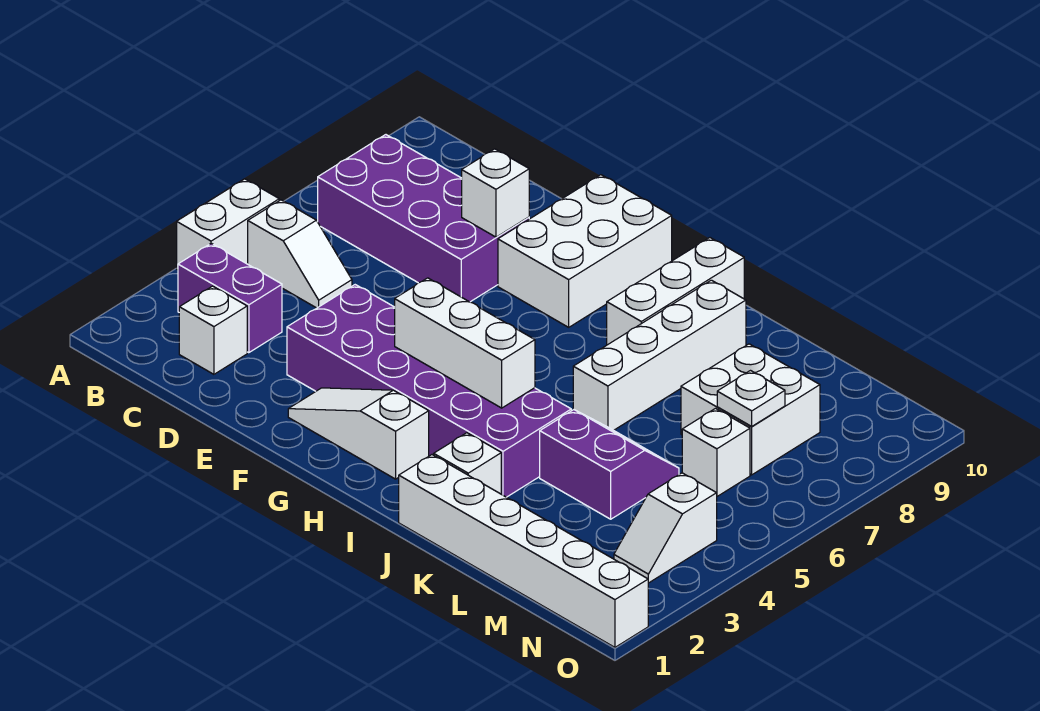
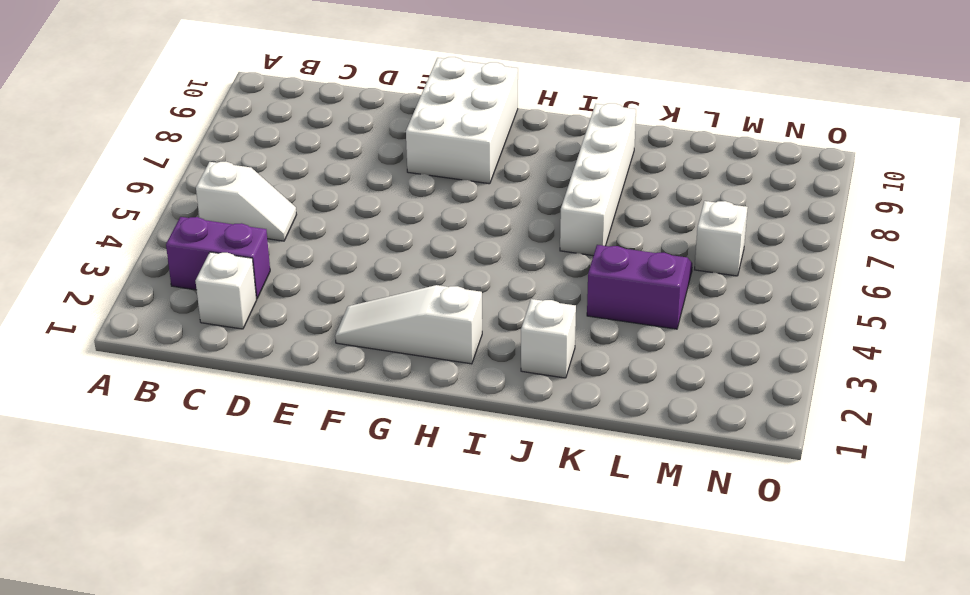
none -> white brick A4:A5 level 1
none -> purple brick B7:E8 level 1
none -> purple brick E3:J4 level 1

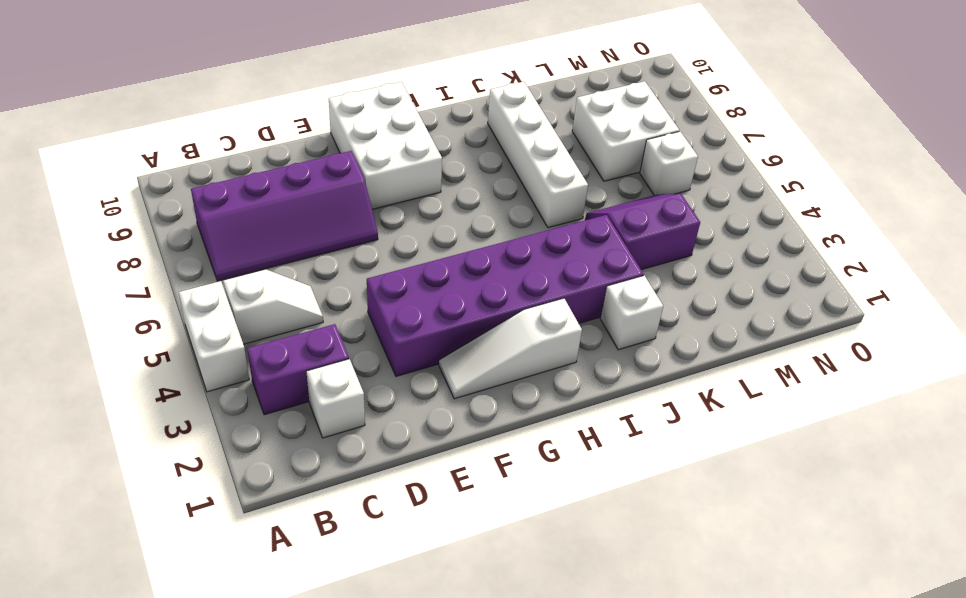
purple slope B7:E8 level 1 top 8 -> purple brick B7:E8 level 1
none -> white brick I8:I10 level 1
none -> white brick J1:O1 level 1
none -> white slope N3:N4 level 1 top 4

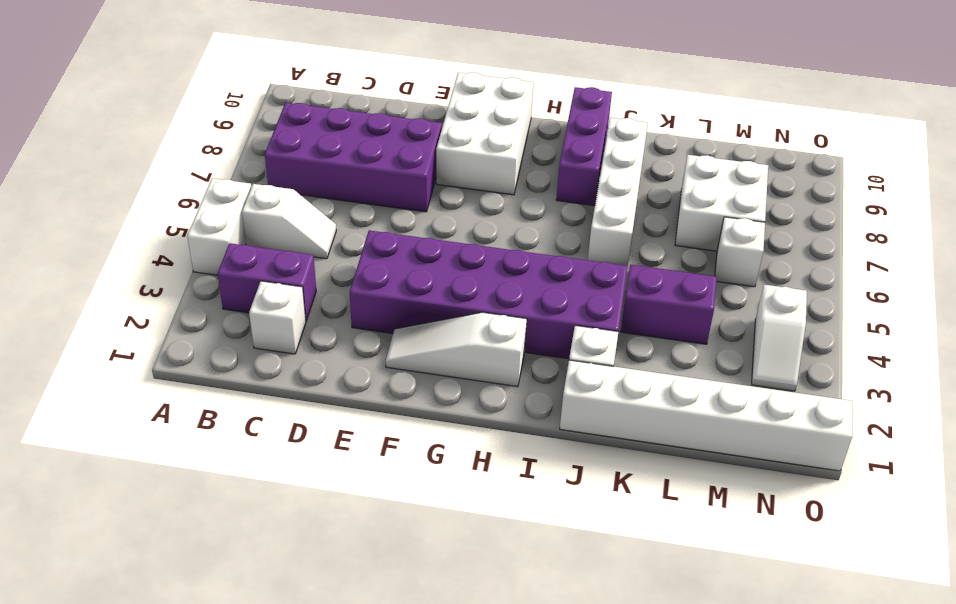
purple brick I8:I10 level 1 -> white brick I8:I10 level 1
none -> white brick E8 level 2
none -> white brick G4:I4 level 2
none -> white plate M7 level 2

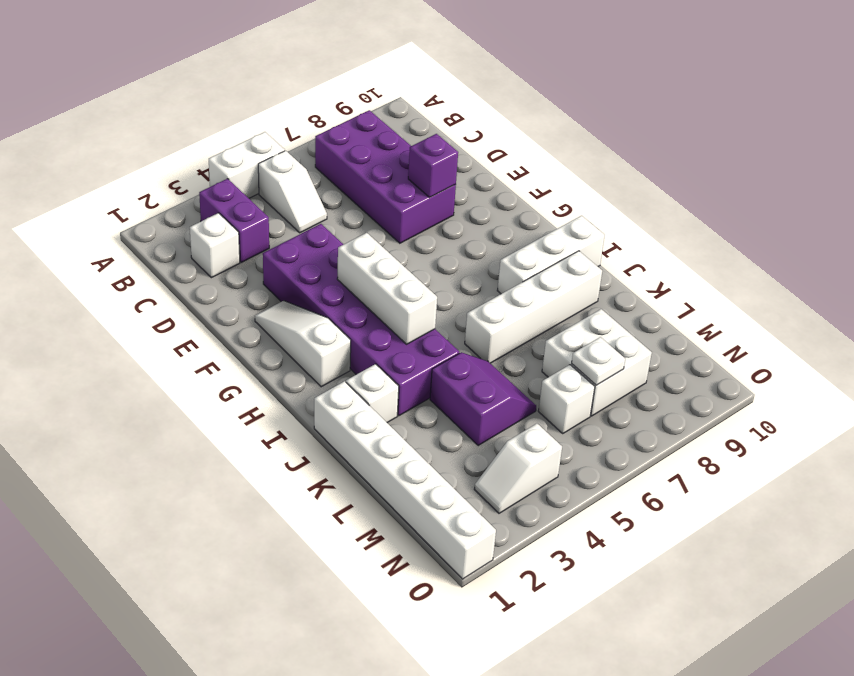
purple brick E8 level 2 -> white brick E8 level 2
none -> white brick F8:G10 level 1

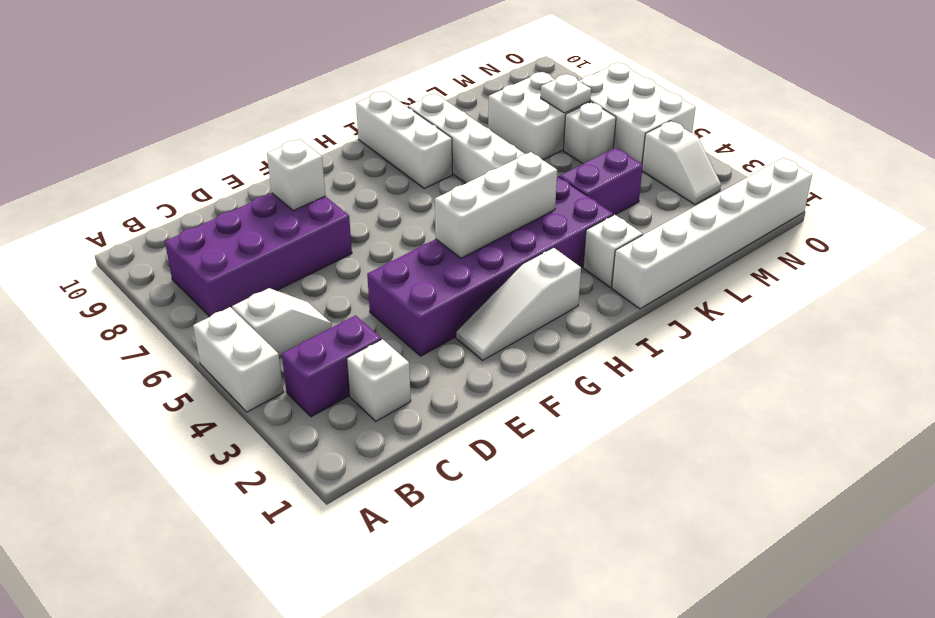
white brick N5:O7 level 1 -> white brick F8:G10 level 1

